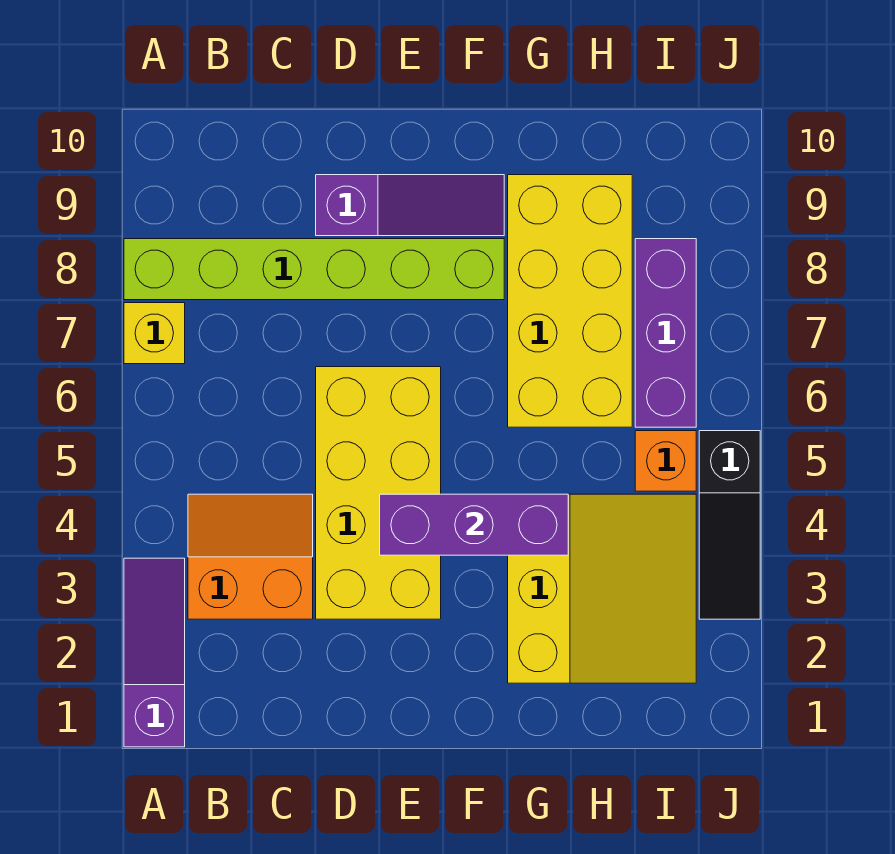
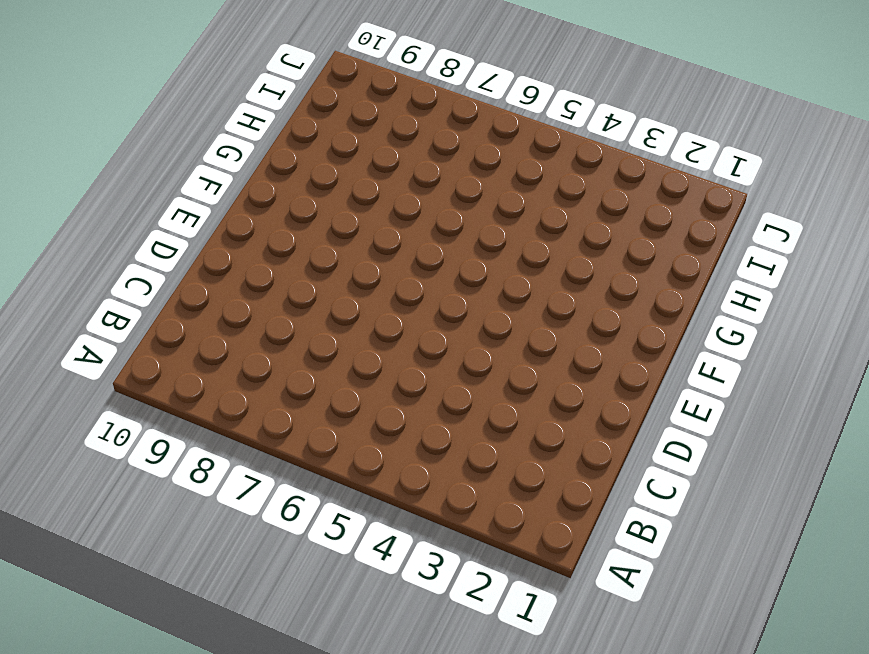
none -> purple slope A1:A3 level 1 top 1
none -> yellow brick A7 level 1
none -> lime brick A8:F8 level 1

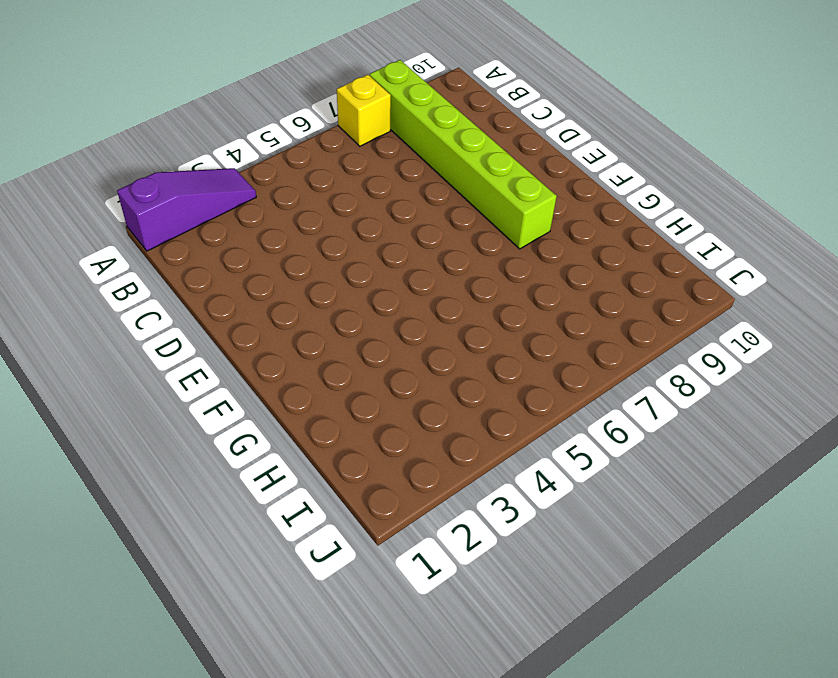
none -> orange slope B3:C4 level 1 top 3
none -> yellow brick D3:E6 level 1
none -> purple slope D9:F9 level 1 top D

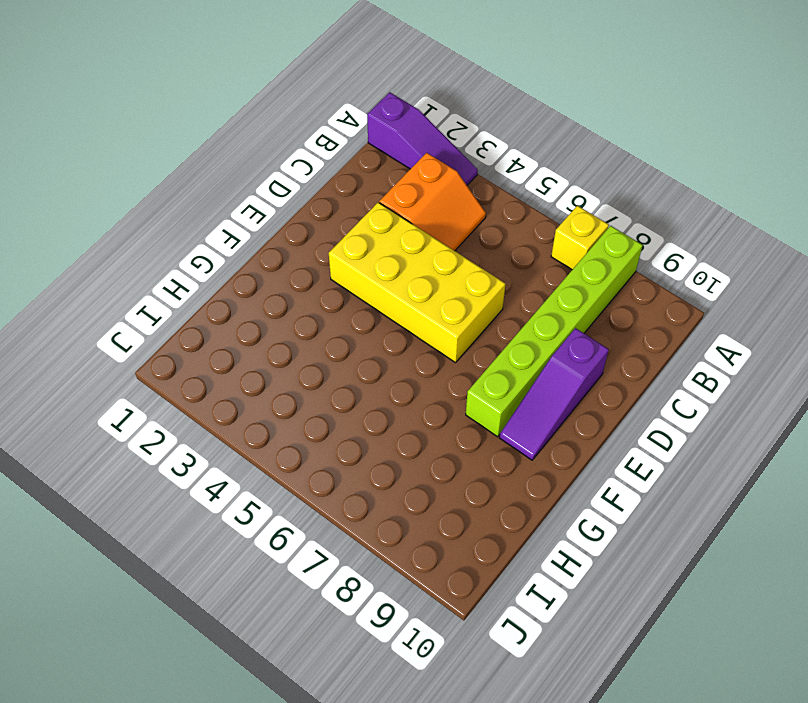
none -> yellow slope G2:I4 level 1 top G
none -> yellow brick G6:H9 level 1
none -> orange brick I5 level 1

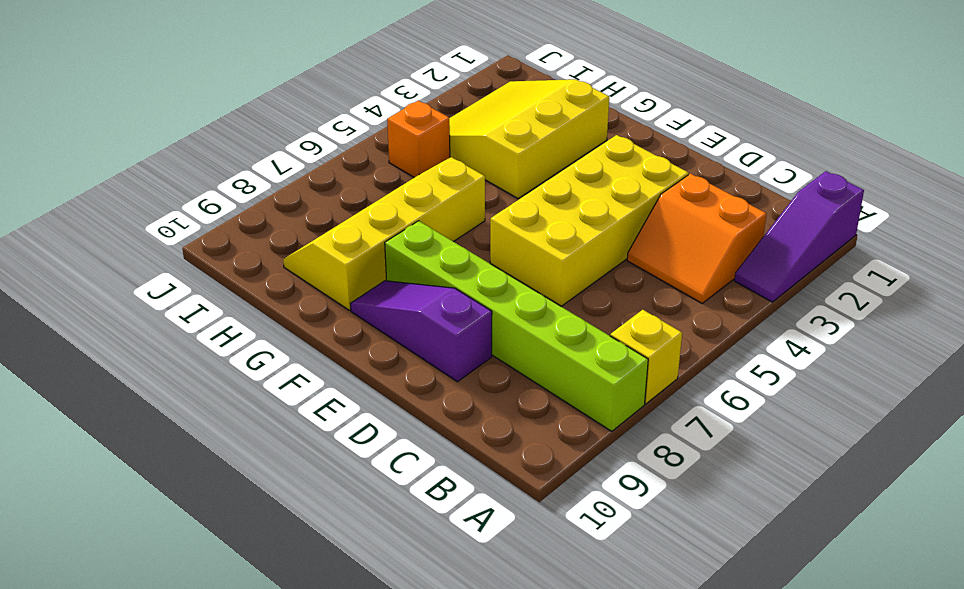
yellow slope G6:H9 level 1 top G -> yellow brick G6:H9 level 1
none -> purple brick I6:I8 level 1
none -> black slope J3:J5 level 1 top 5
none -> purple brick E4:G4 level 2

